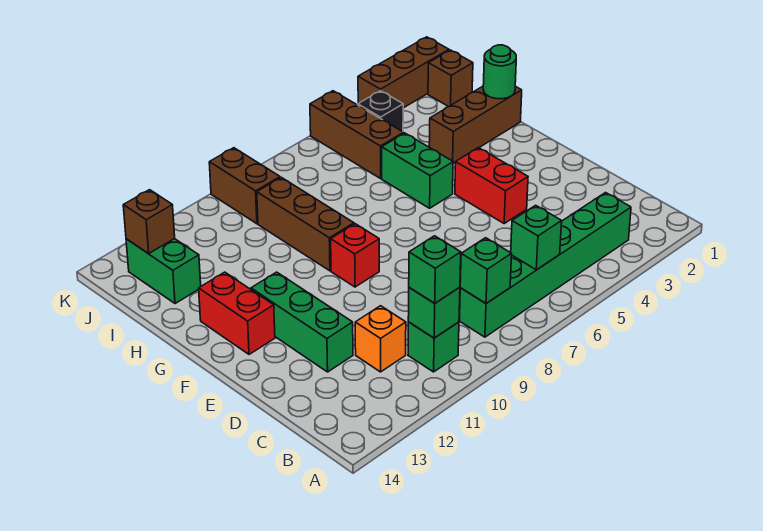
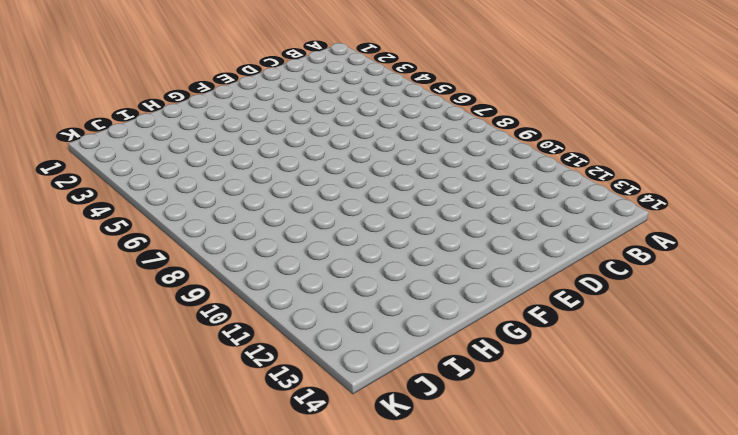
none -> green brick B3:B8 level 1
none -> green brick B10 level 1
none -> orange brick C11 level 1

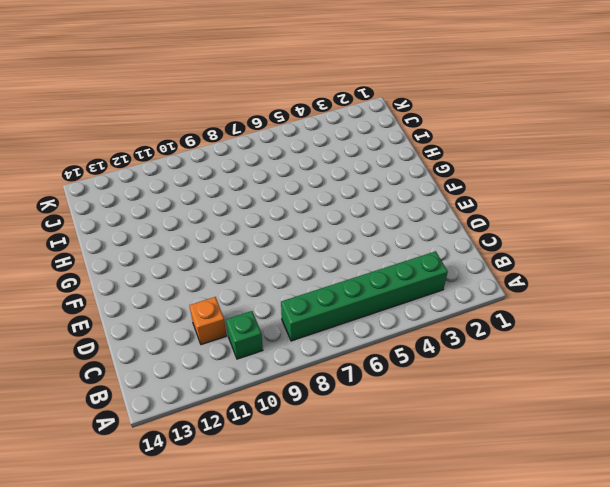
none -> green brick D12:F12 level 1
none -> red brick E4:F4 level 1
none -> red brick F9 level 1

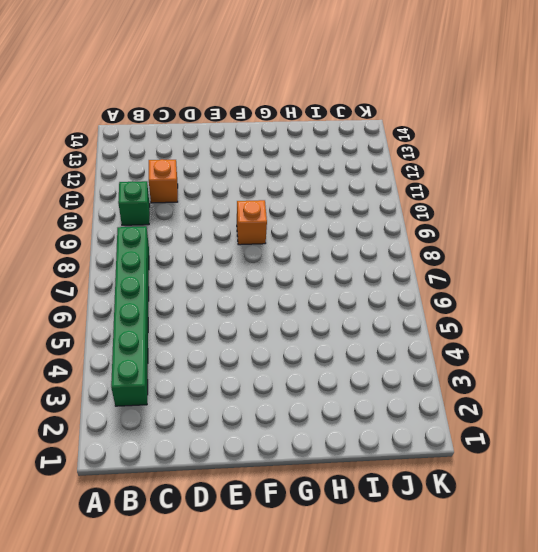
orange brick F9 level 1 -> red brick F9 level 1
none -> green brick D12:F12 level 1
none -> red brick E4:F4 level 1
none -> red brick F13:G13 level 1

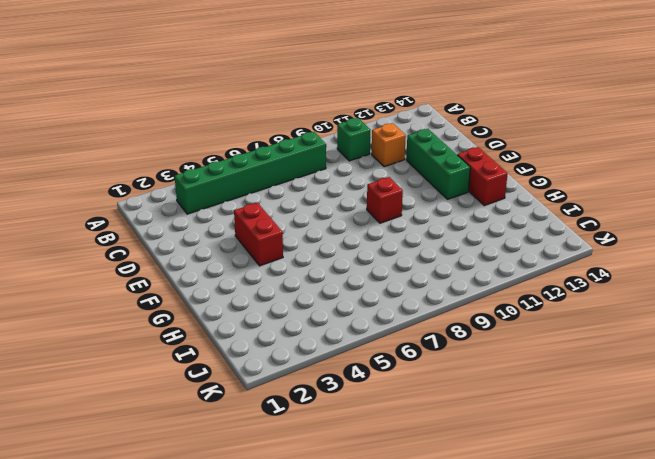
none -> green brick G5:H5 level 1
none -> brown brick G9:I9 level 1
none -> brown brick H1:H3 level 1

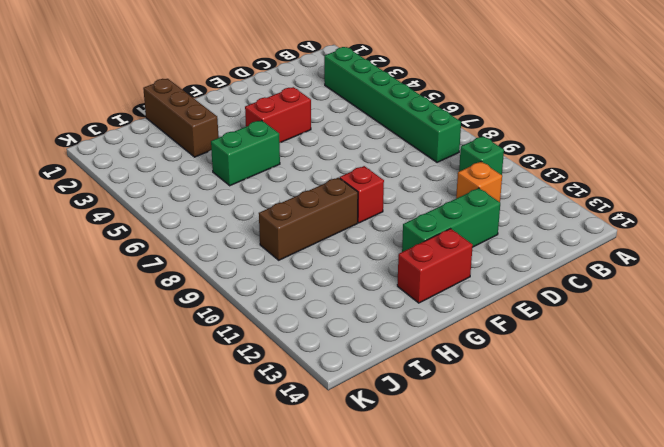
none -> brown brick I5:K5 level 1
none -> green brick I13:J13 level 1
none -> brown brick J1 level 1

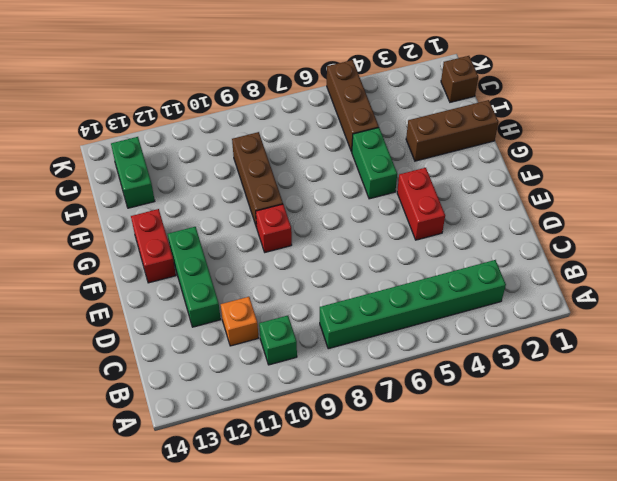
none -> black brick J4 level 1
none -> brown brick J9:K9 level 1
none -> brown brick K1:K3 level 1

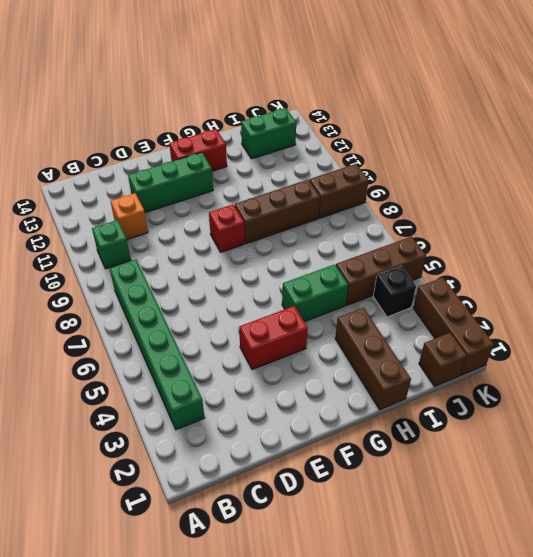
none -> green brick B6 level 2
none -> green brick B8 level 2
none -> green brick B10 level 2

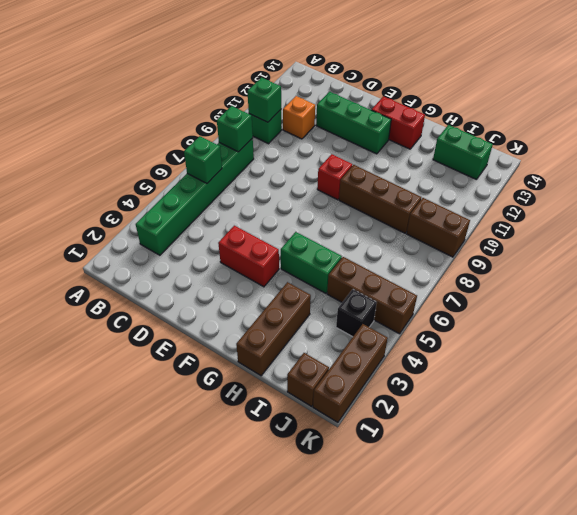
none -> green round brick H1 level 2
none -> brown brick J13 level 2
none -> green brick B10 level 3

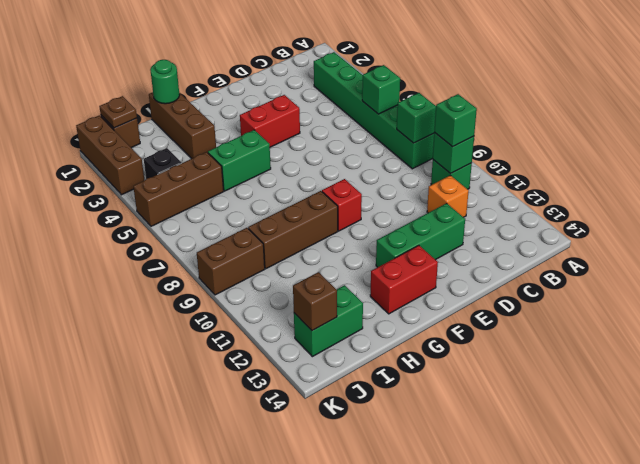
brown plate J1 level 2 -> none

